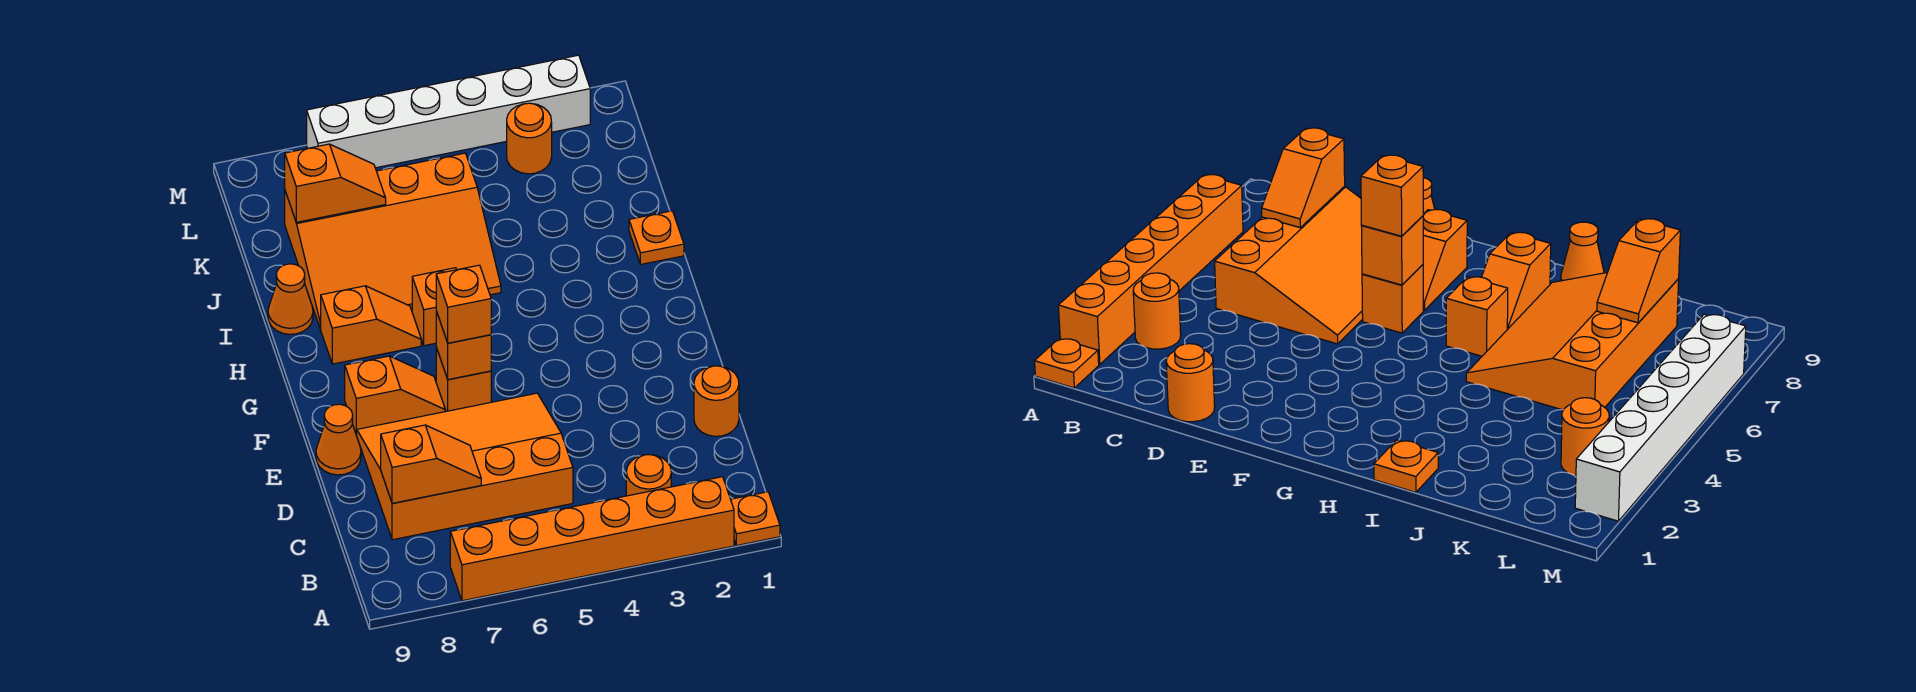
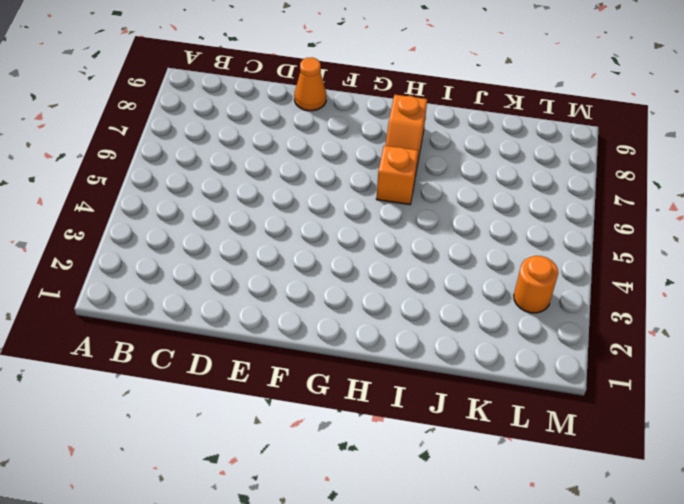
none -> orange plate A1 level 1
none -> orange brick A2:A7 level 1
none -> orange round brick B3 level 1

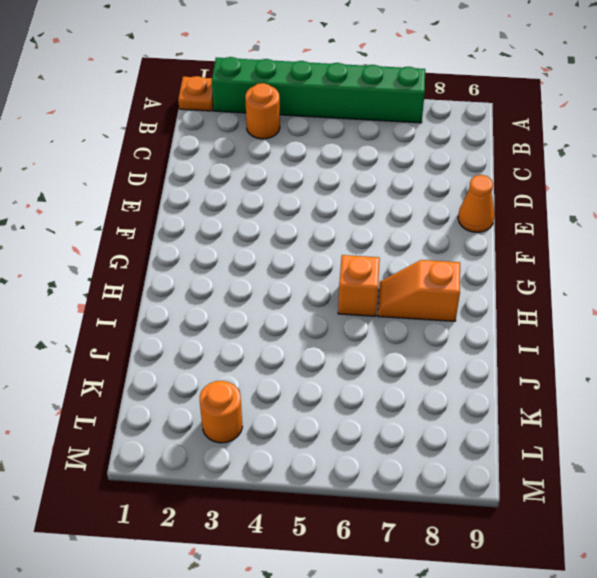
green brick A2:A7 level 1 -> orange brick A2:A7 level 1
none -> orange slope C5:E8 level 1 top C
none -> orange round brick D1 level 1
none -> orange brick F6 level 1

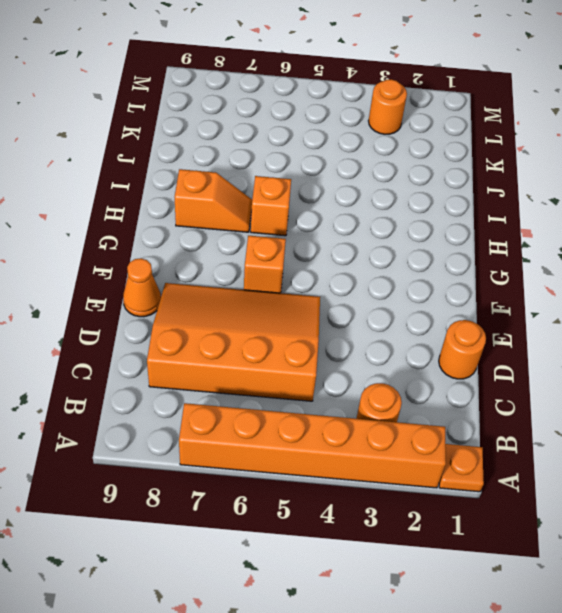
none -> orange slope F7:F8 level 1 top 8
none -> orange plate I1 level 1
none -> orange slope I5:K8 level 1 top K

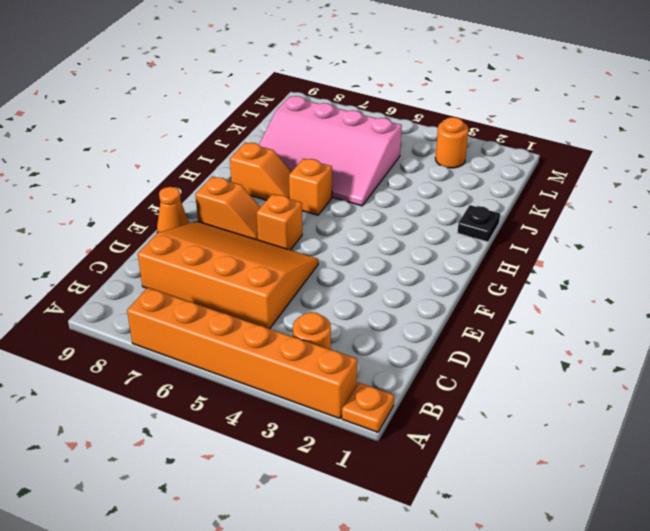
black plate I1 level 1 -> orange plate I1 level 1
pink slope I5:K8 level 1 top K -> orange slope I5:K8 level 1 top K
none -> orange round brick D1 level 1
none -> orange cone I9 level 1
none -> white brick M2:M7 level 1

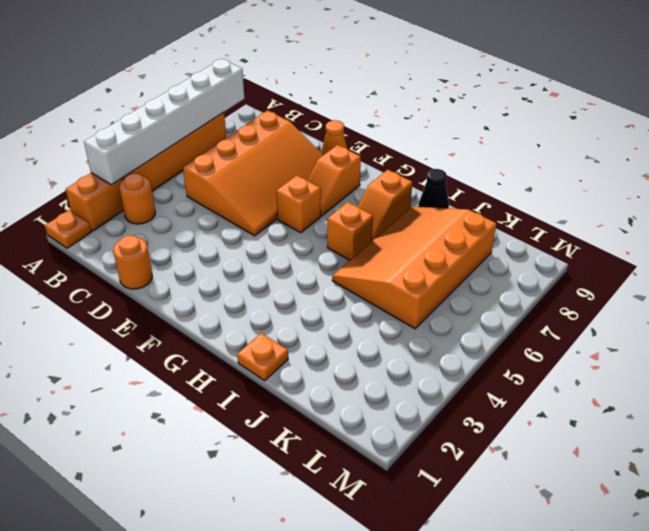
white brick A3:A8 level 2 -> white brick M2:M7 level 1
black cone I9 level 1 -> orange cone I9 level 1
none -> orange round brick L3 level 1
none -> orange slope C7:C8 level 2 top 8
none -> orange brick F6 level 2

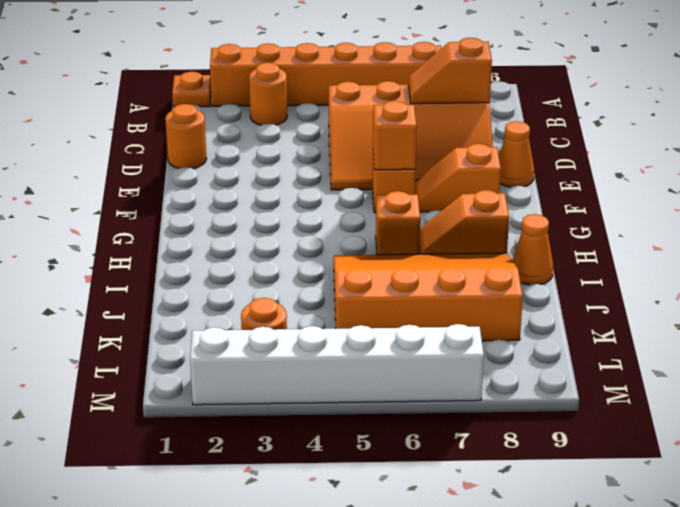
none -> orange plate I1 level 1
none -> orange slope K7:K8 level 2 top 8
none -> orange brick F6 level 3

